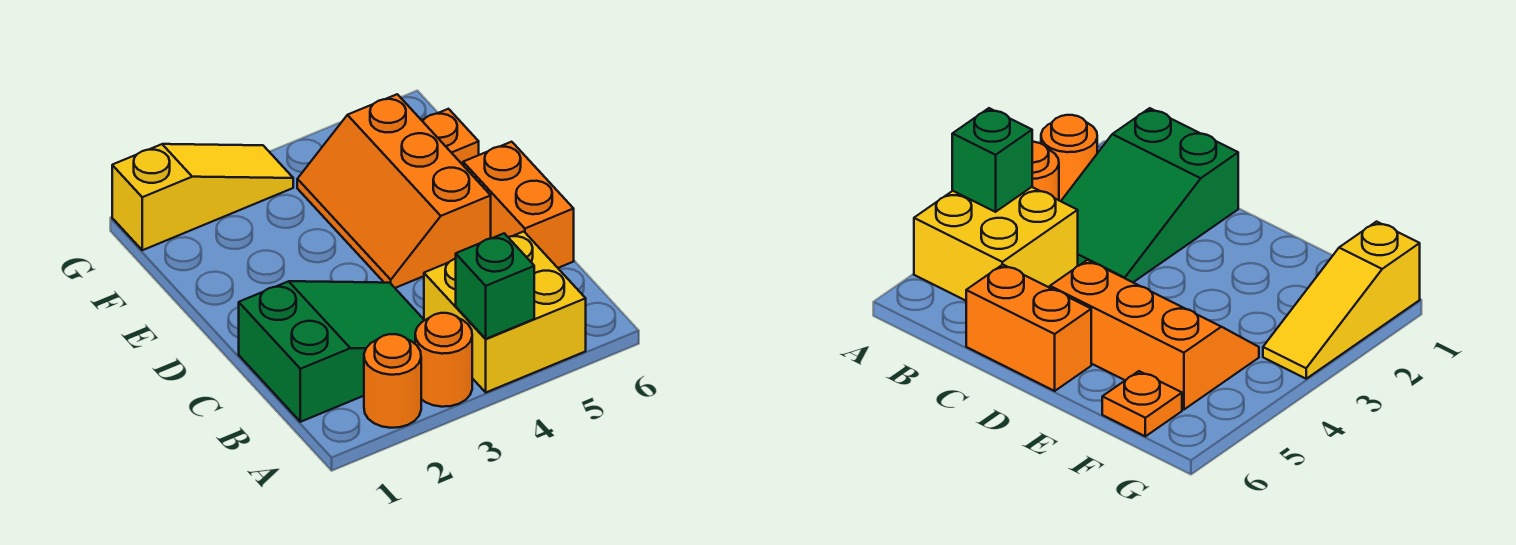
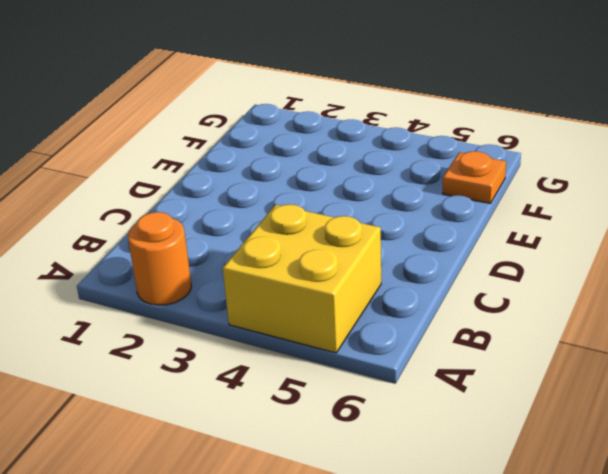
none -> orange round brick A3 level 1
none -> green slope B1:C3 level 1 top 1

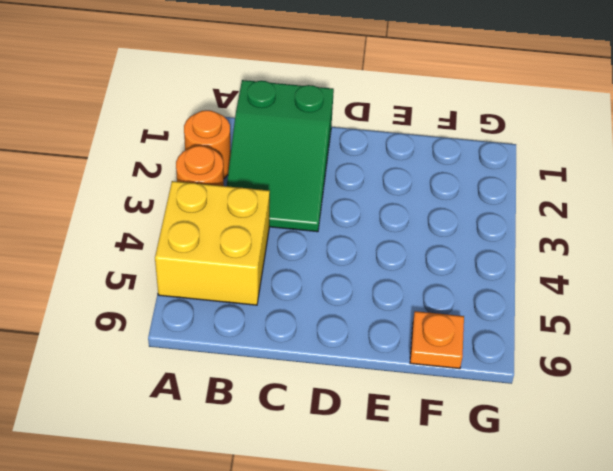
none -> orange brick C6:D6 level 1
none -> orange slope D4:F5 level 1 top 5

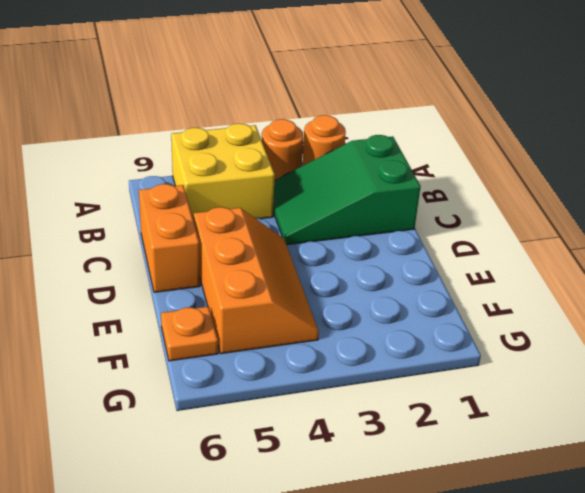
none -> yellow slope G1:G3 level 1 top 1
none -> green brick A4 level 2

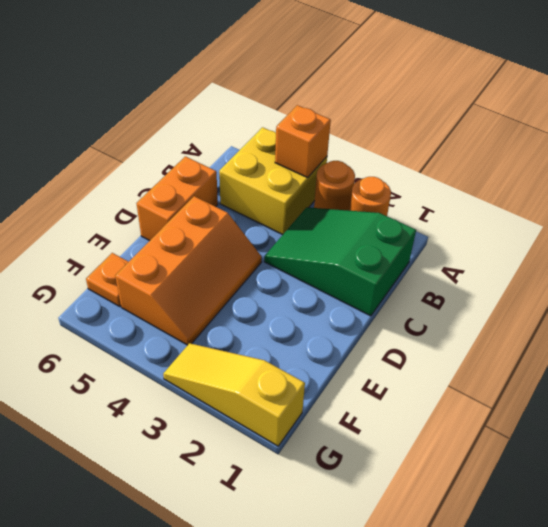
orange brick A4 level 2 -> green brick A4 level 2

